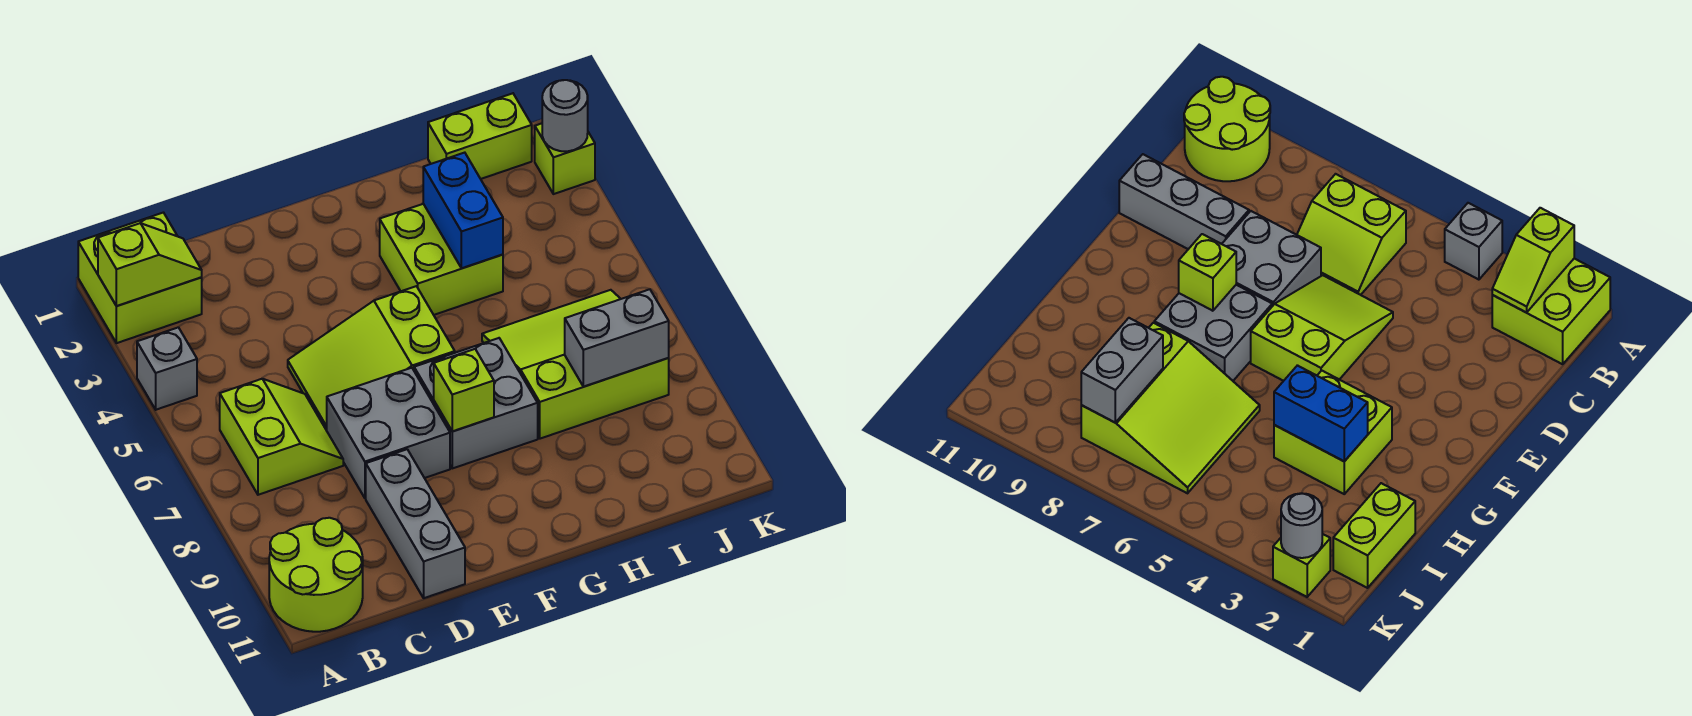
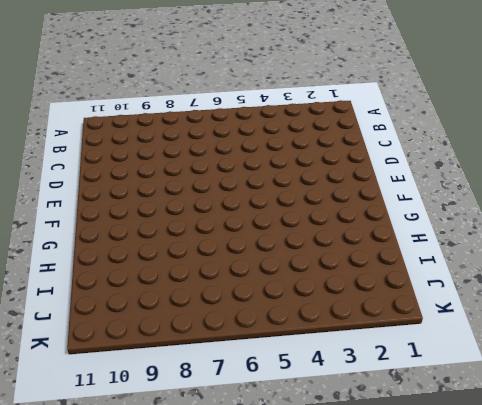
none -> lime brick A1:B2 level 1
none -> grey brick A4 level 1
none -> lime round brick A10:B11 level 1

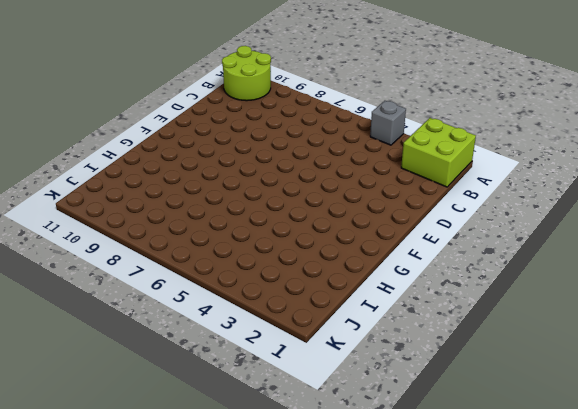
none -> lime slope B6:C7 level 1 top B
none -> lime slope D5:F6 level 1 top F
none -> grey brick D7:E8 level 1

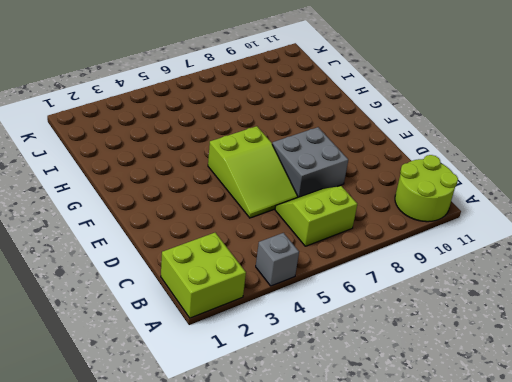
none -> grey brick D9:D11 level 1
none -> grey brick F7:G8 level 1
none -> lime brick G3:H4 level 1

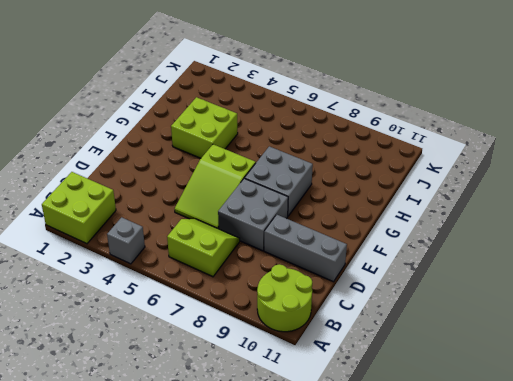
none -> lime slope H6:J8 level 1 top 8
none -> lime brick I1:J1 level 1
none -> lime brick K2 level 1

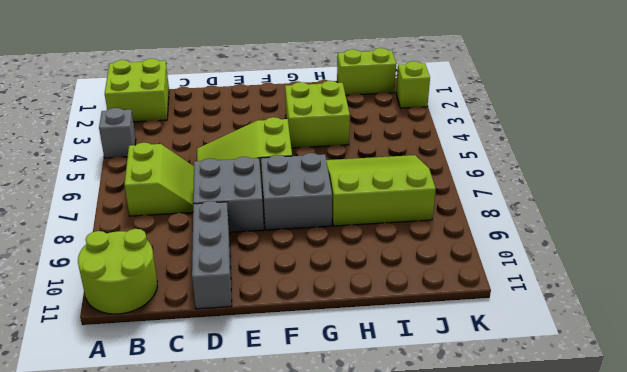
none -> lime slope A2:B2 level 2 top A
none -> lime brick F8 level 2
none -> blue brick H3:H4 level 2

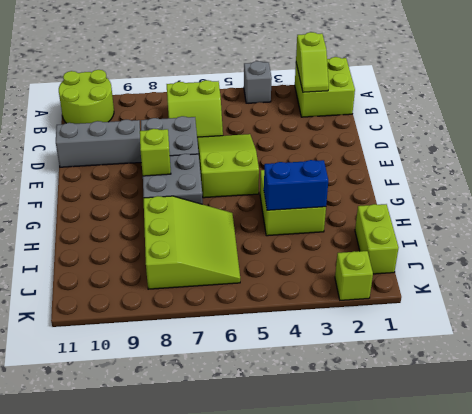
none -> grey brick I8:J8 level 2
none -> grey round brick K2 level 2

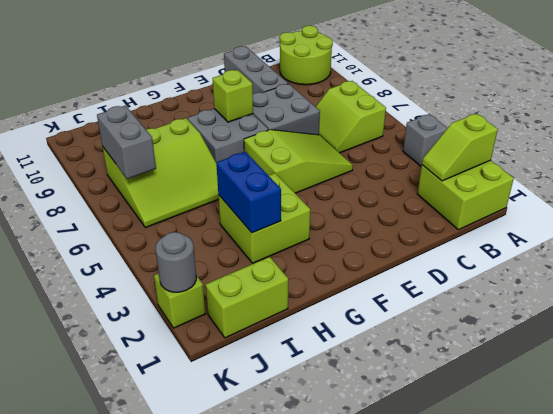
grey brick J7:J8 level 2 -> grey brick I8:J8 level 2

